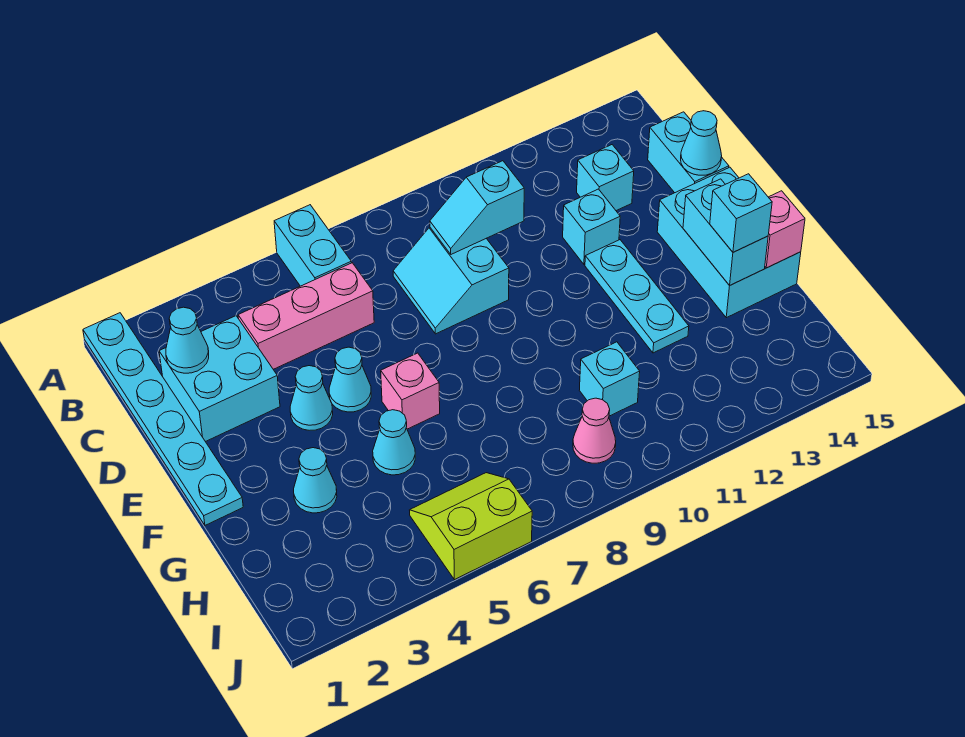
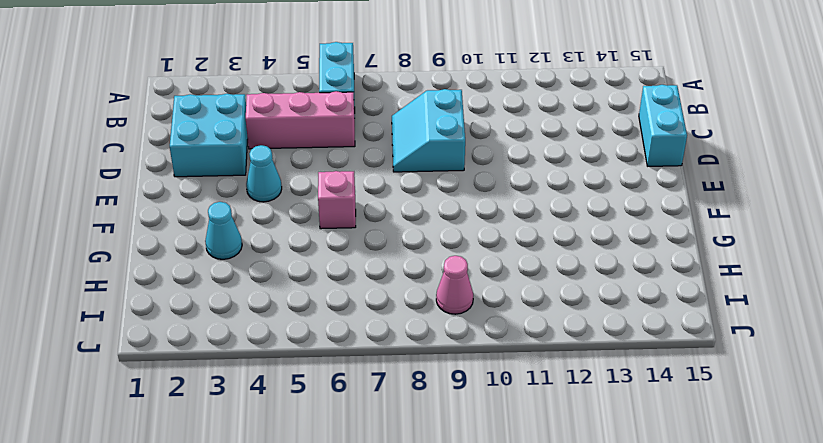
none -> cyan plate A1:F1 level 1
none -> cyan brick C13 level 1
none -> cyan brick D12 level 1

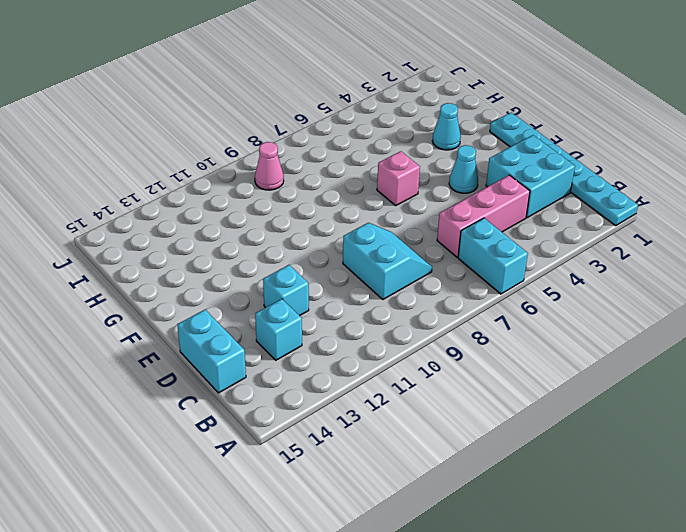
none -> cyan cone E5 level 1
none -> cyan plate E12:G12 level 1
none -> cyan brick E14:G15 level 1

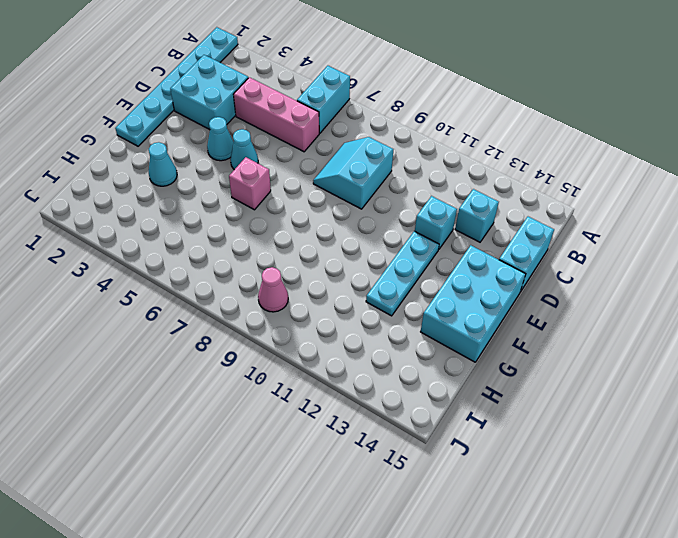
none -> cyan cone G5 level 1
none -> cyan brick H10 level 1
none -> lime slope I5:J6 level 1 top J

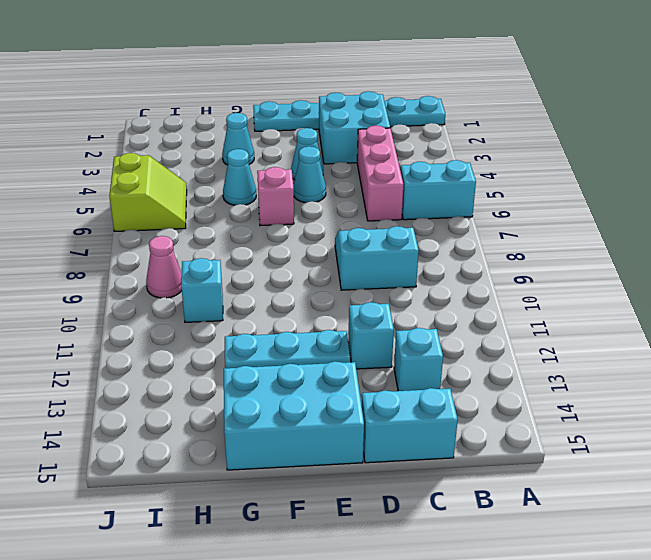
none -> cyan cone C2 level 2
none -> cyan slope C9:C10 level 2 top 10
none -> cyan cone D15 level 2

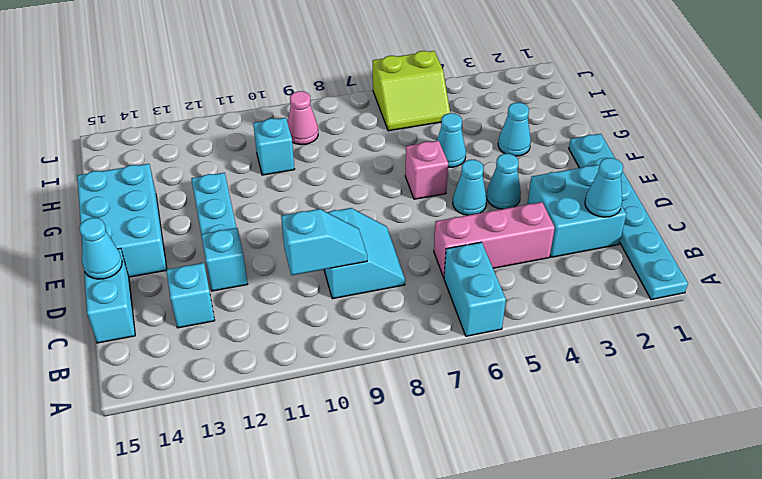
none -> cyan brick F14:G14 level 2
none -> pink brick G15 level 2
none -> cyan brick G14 level 3

